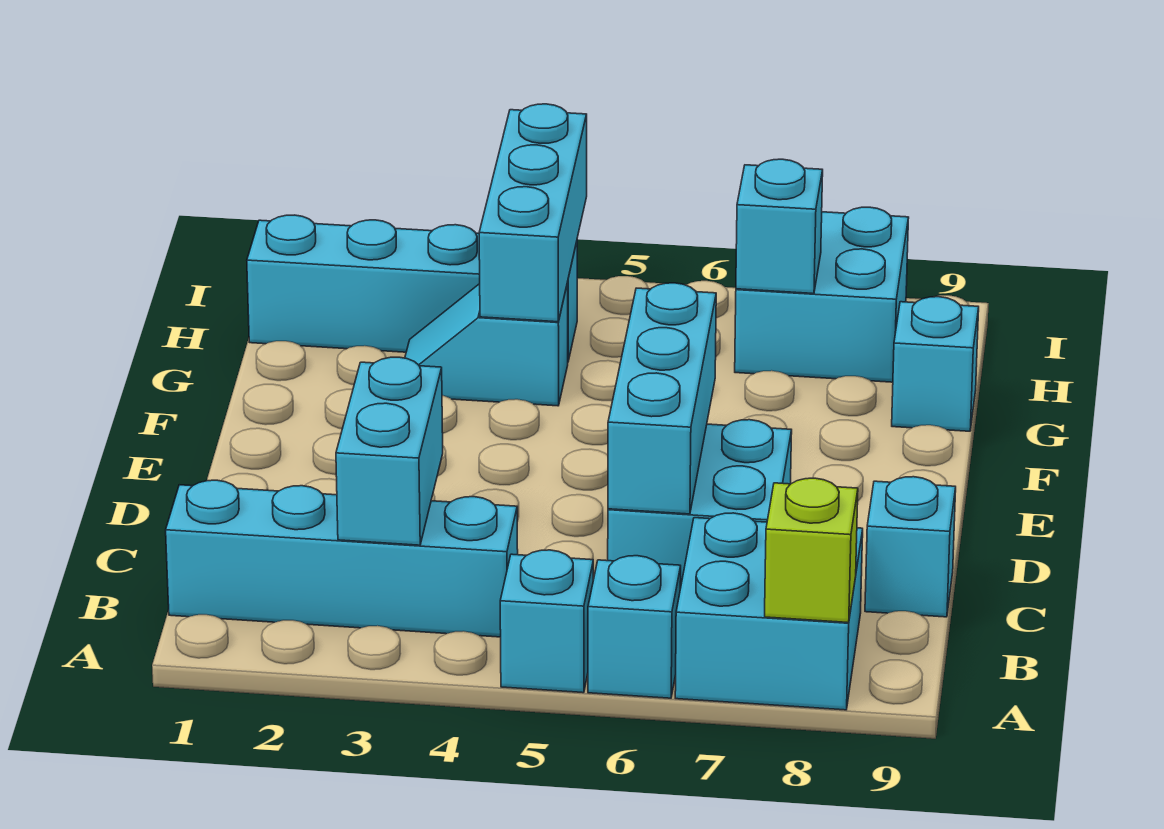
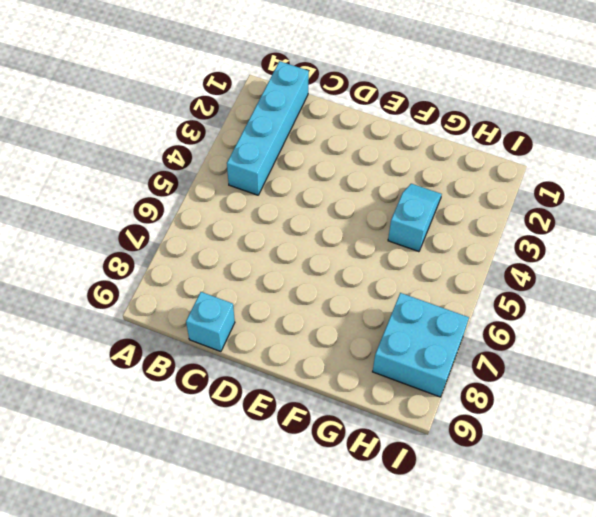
none -> cyan brick A5 level 1
none -> cyan brick A6 level 1
none -> cyan brick A7:B8 level 1

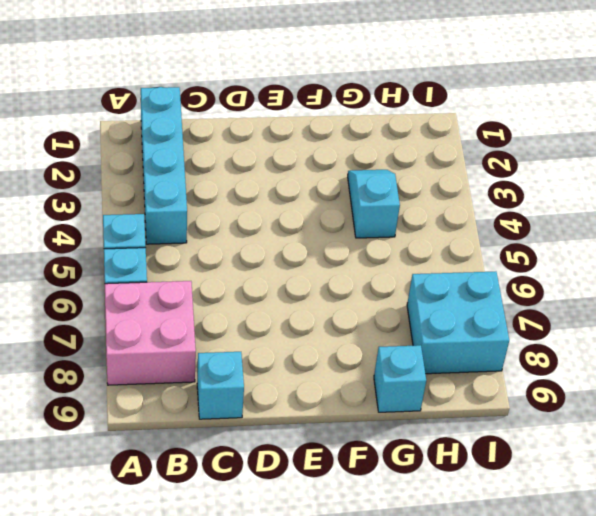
pink brick A7:B8 level 1 -> cyan brick A7:B8 level 1
none -> cyan brick C6:D7 level 1
none -> cyan brick H1:H4 level 1
none -> lime brick A8 level 2

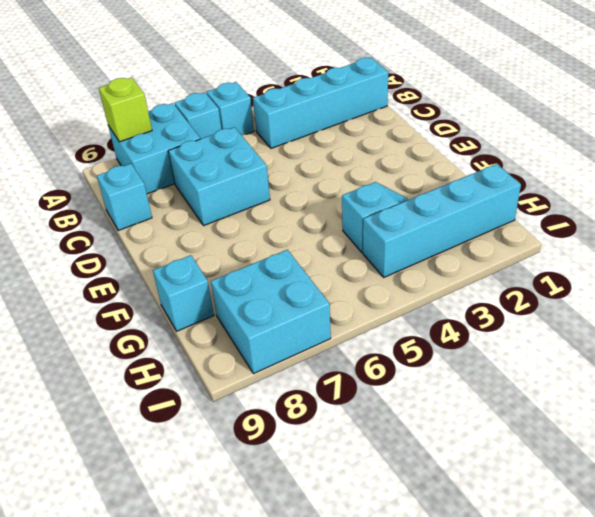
none -> cyan brick B3:C3 level 2
none -> cyan brick C6:E6 level 2
none -> cyan brick G4:I4 level 2

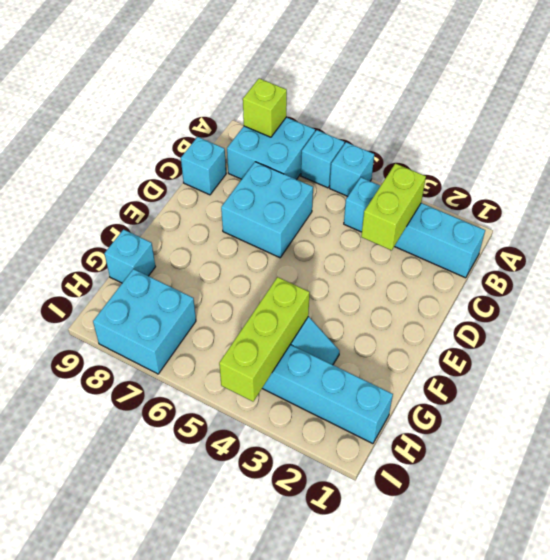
lime brick B3:C3 level 2 -> cyan brick B3:C3 level 2
lime brick G4:I4 level 2 -> cyan brick G4:I4 level 2
none -> cyan brick C6:E6 level 2
none -> cyan brick H7 level 2

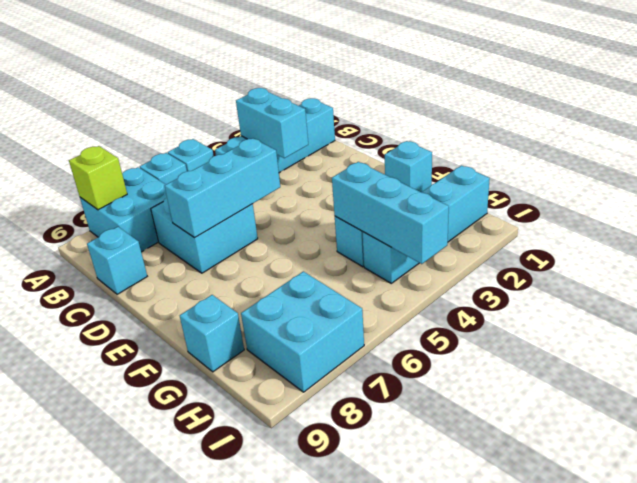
cyan brick D5:D7 level 2 -> cyan brick C6:E6 level 2
cyan brick F1 level 1 -> cyan brick H7 level 2

